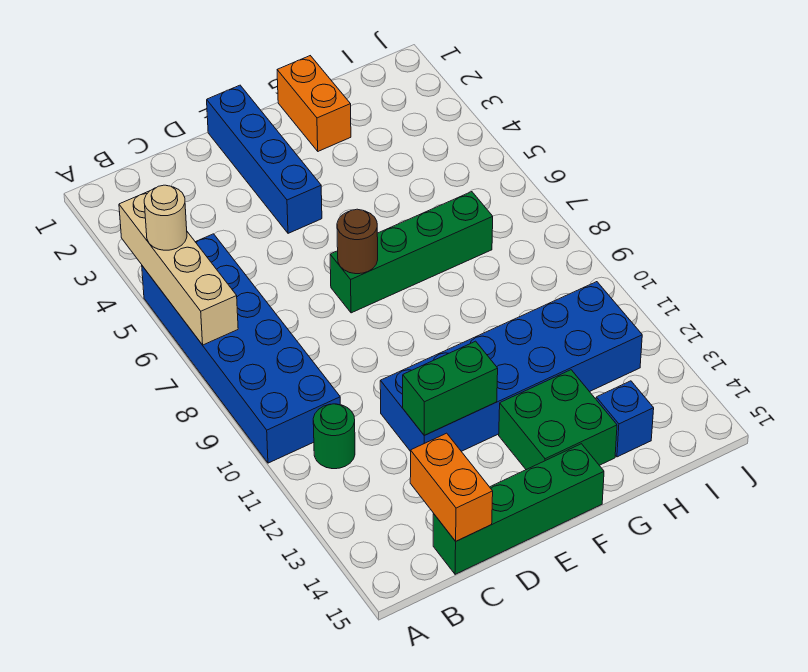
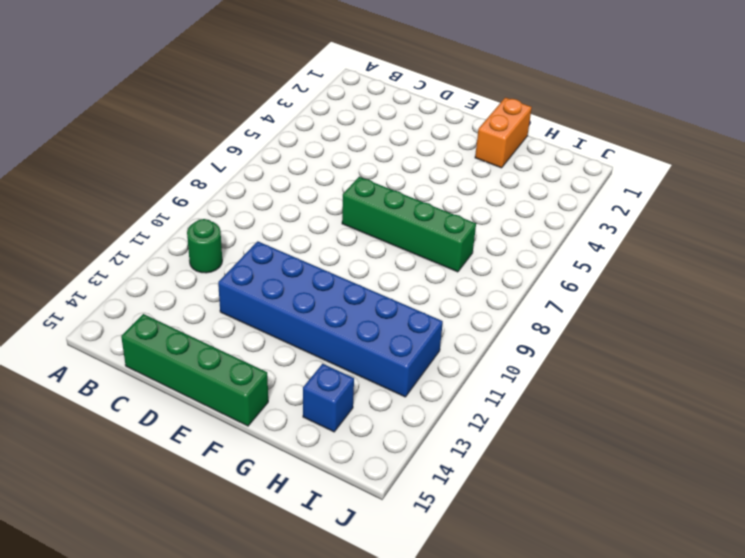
none -> blue brick A5:B10 level 1
none -> blue brick E1:E4 level 1
none -> green brick F13:G14 level 1

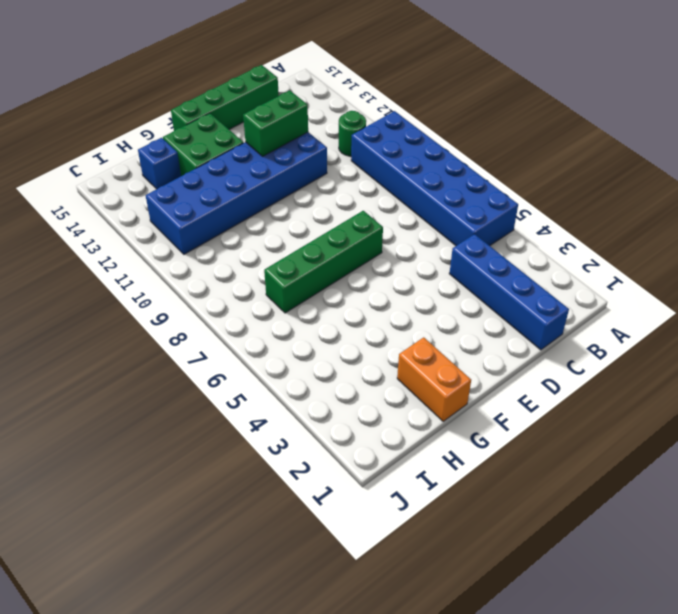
blue brick C1:C4 level 1 -> blue brick E1:E4 level 1
none -> tan brick A4:A7 level 2
none -> orange brick C14:C15 level 2
none -> brown round brick E7 level 2

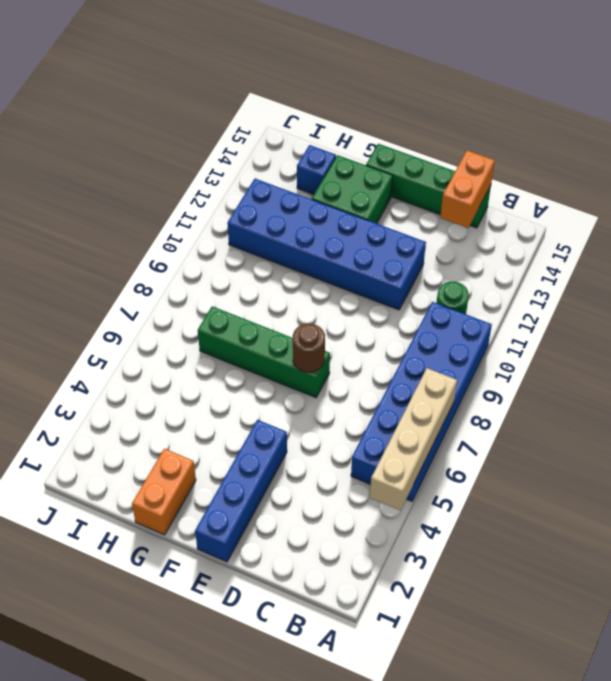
none -> green brick D12:E12 level 2
none -> tan round brick A5 level 3

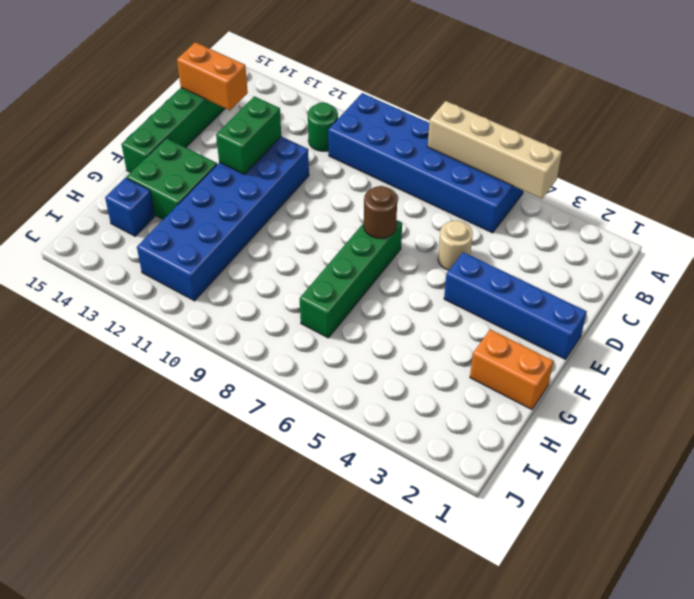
tan round brick D5 level 1 -> tan round brick A5 level 3

